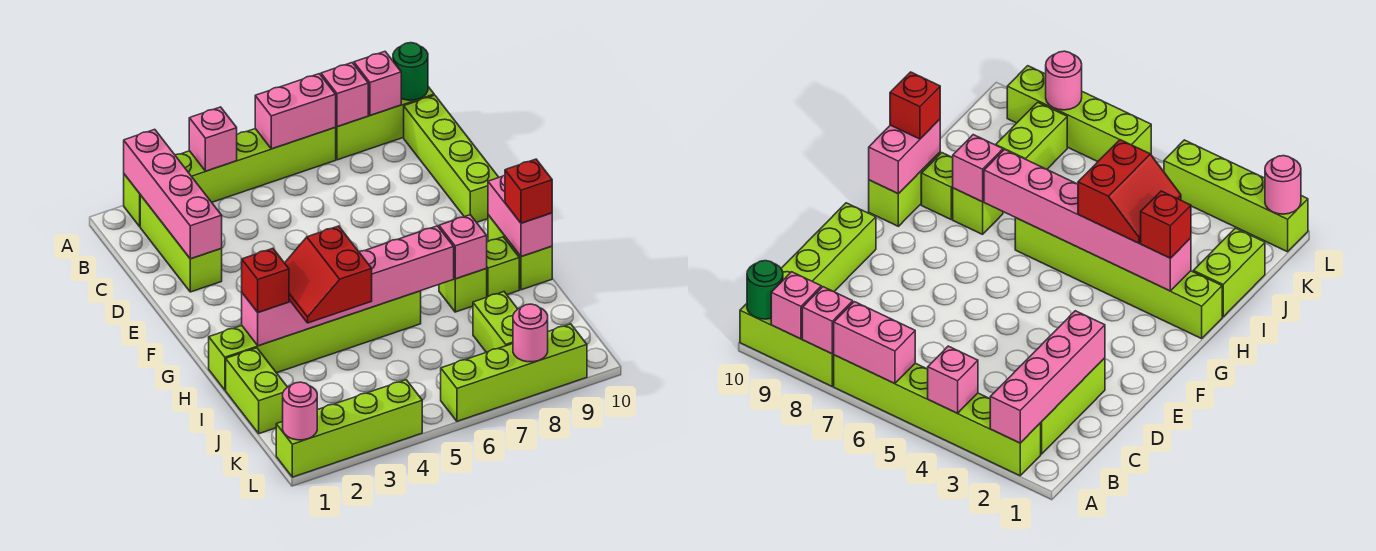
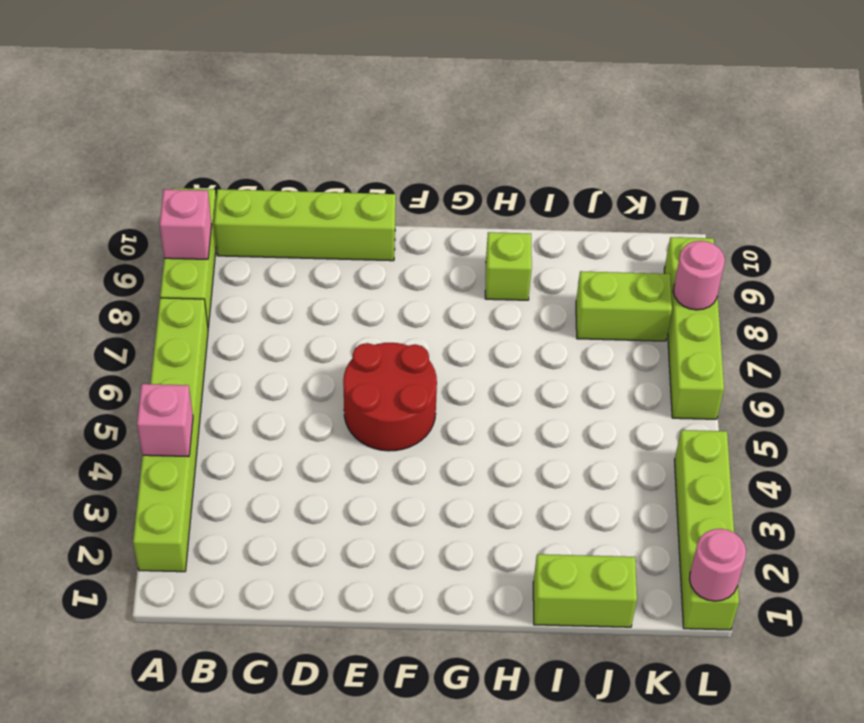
red round brick E5:F6 level 1 -> none
none -> lime brick B2:D2 level 1
none -> lime brick G10:H10 level 1
none -> lime brick H1:H6 level 1

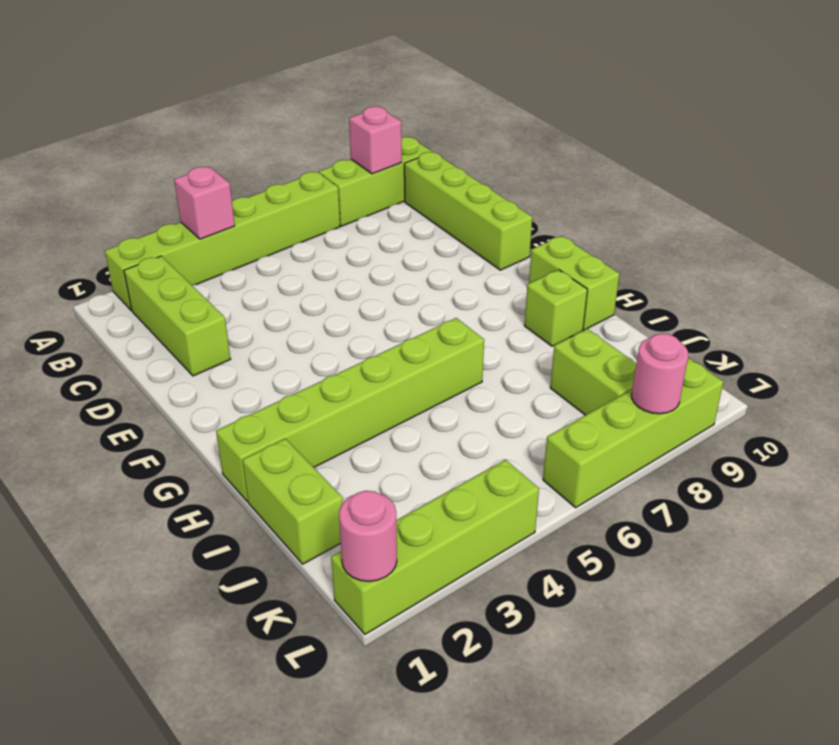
none -> lime brick H8 level 1
none -> pink brick A2:D2 level 2
none -> pink brick A6:A7 level 2

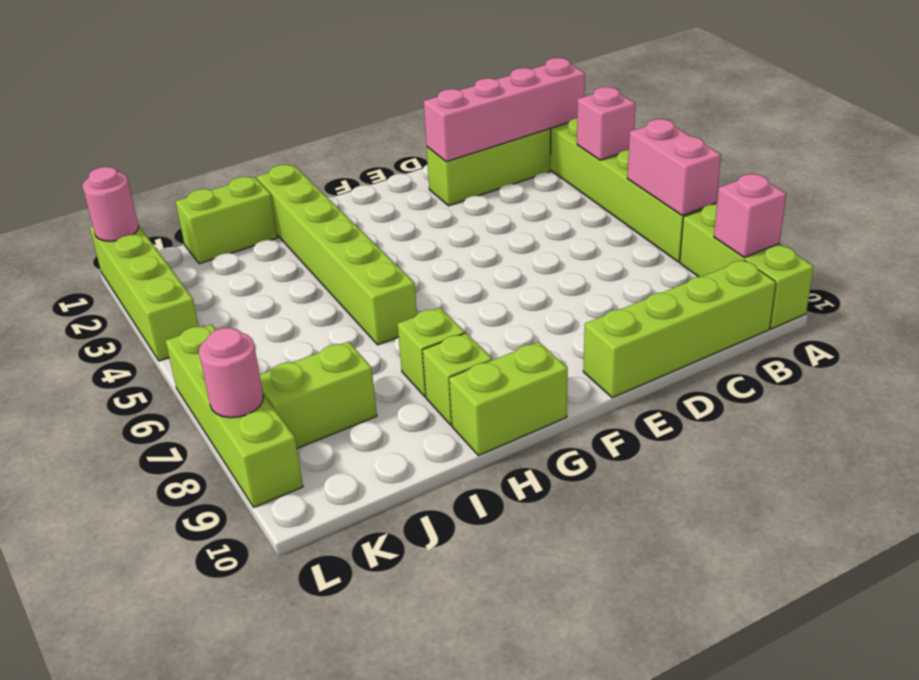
none -> pink brick A8 level 2
none -> green round brick A10 level 2
none -> pink brick G10:H10 level 2

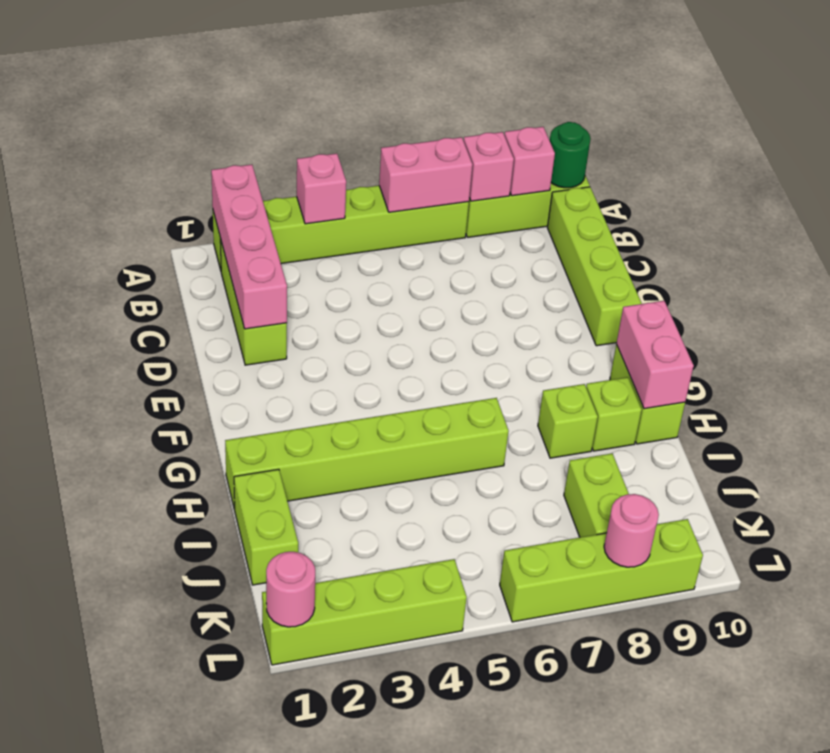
none -> pink brick H2:H7 level 2
none -> pink brick H8 level 2
none -> red brick H2 level 3

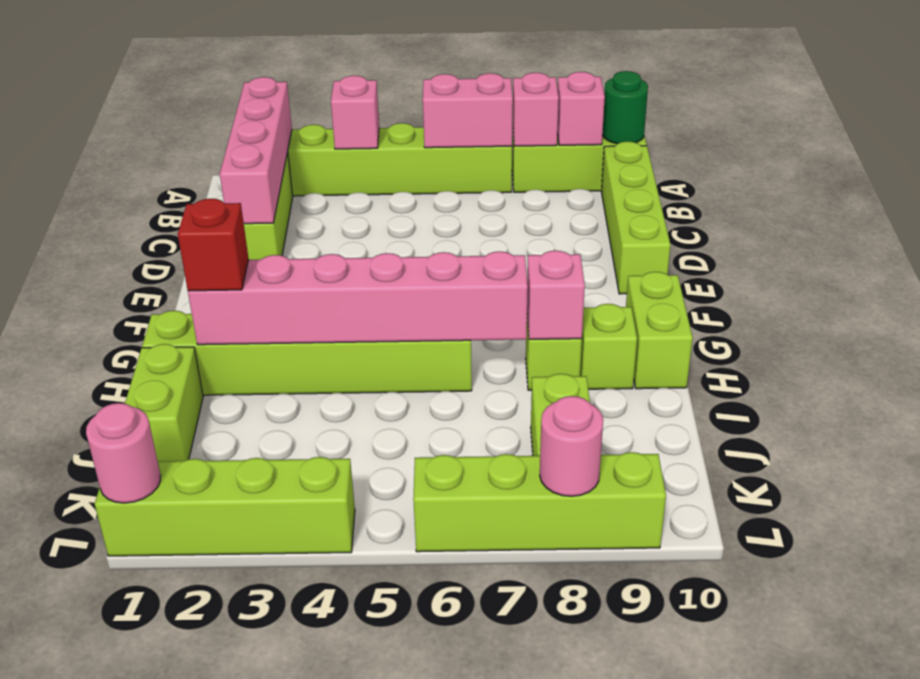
none -> pink brick G10:H10 level 2
none -> red slope H3:I4 level 3 top 4
none -> red brick H10 level 3

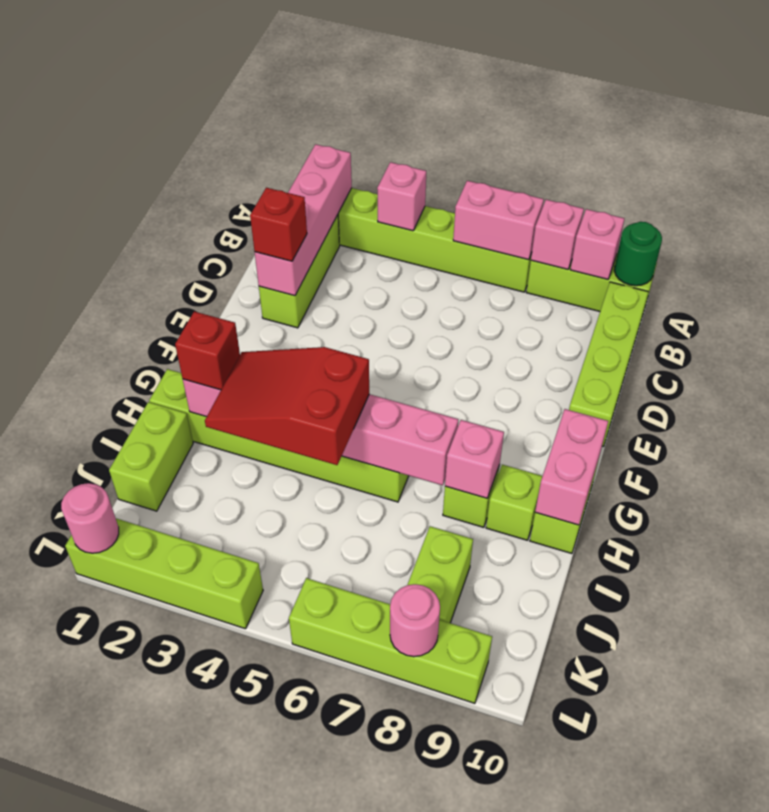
red brick D2 level 3 -> red brick H10 level 3
red slope H3:I5 level 3 top 5 -> red slope H3:I4 level 3 top 4

